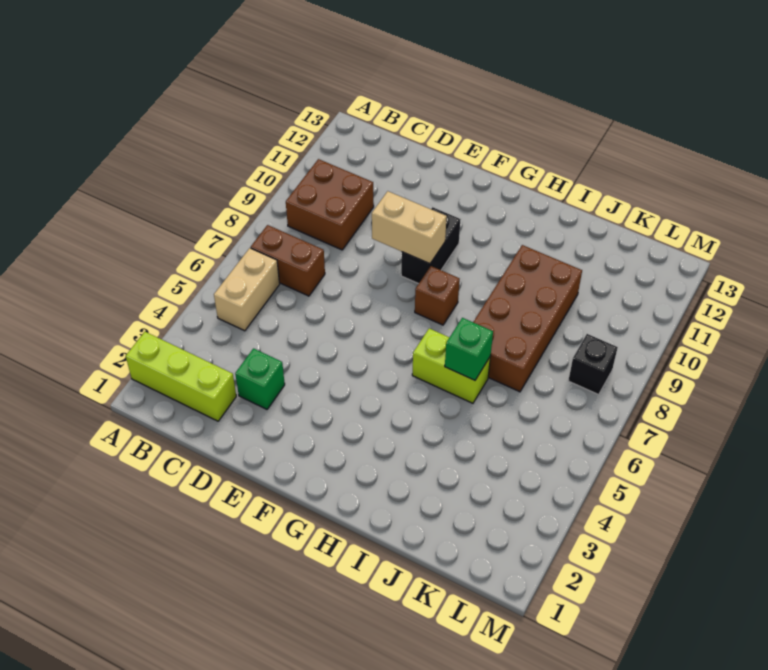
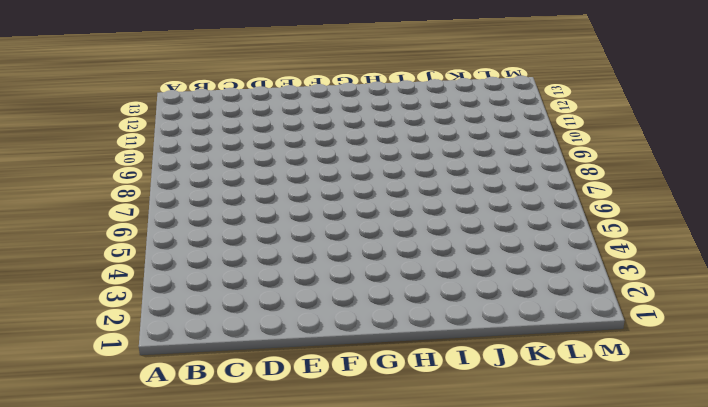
none -> lime brick A2:C2 level 1
none -> tan brick B5:B6 level 1
none -> brown brick B7:C7 level 1

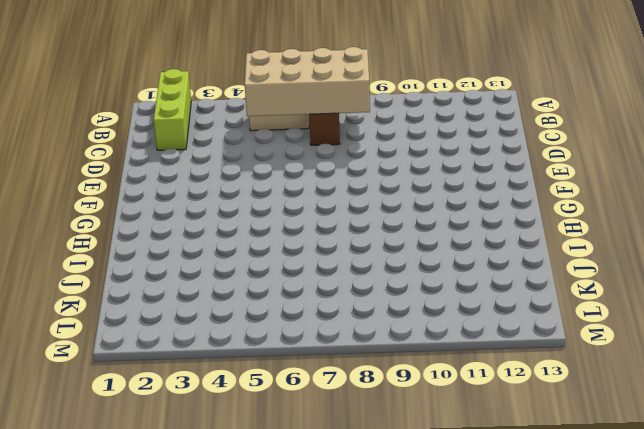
tan brick B5:C8 level 2 -> none
none -> brown brick B9:C10 level 1
none -> green brick D3 level 1
none -> black brick F9:F10 level 1

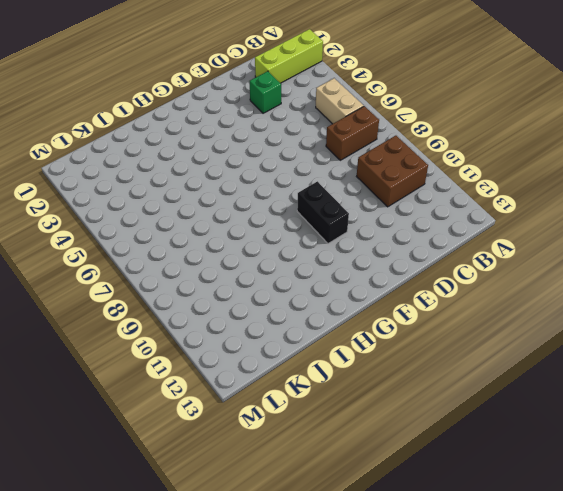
none -> brown brick G8 level 1
none -> lime brick H6:I6 level 1
none -> brown brick I7:J10 level 1

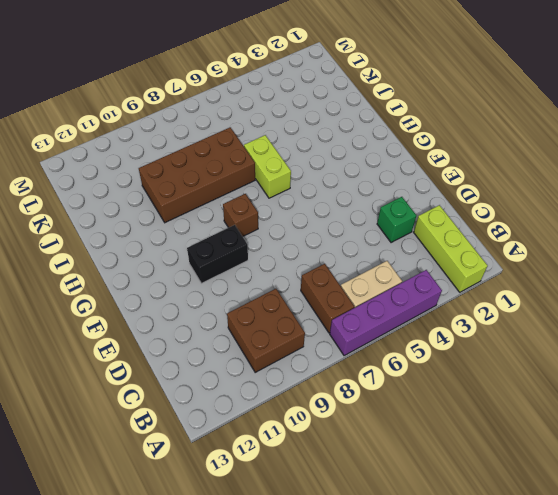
purple brick A4:A7 level 1 -> none
none -> black brick L8 level 1
none -> tan brick E9:F9 level 2
none -> green brick I6 level 2

